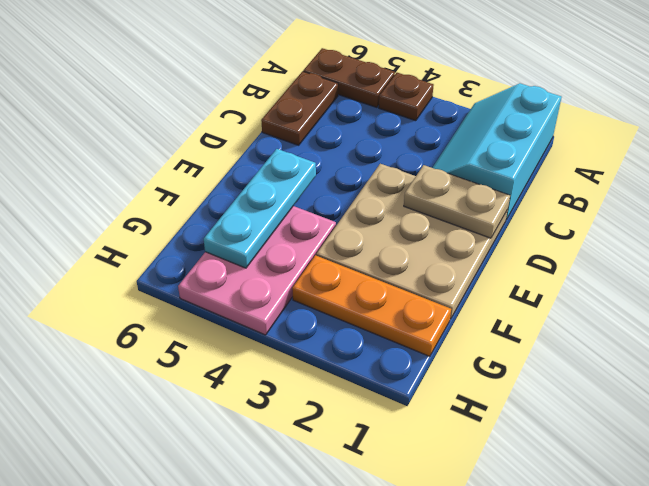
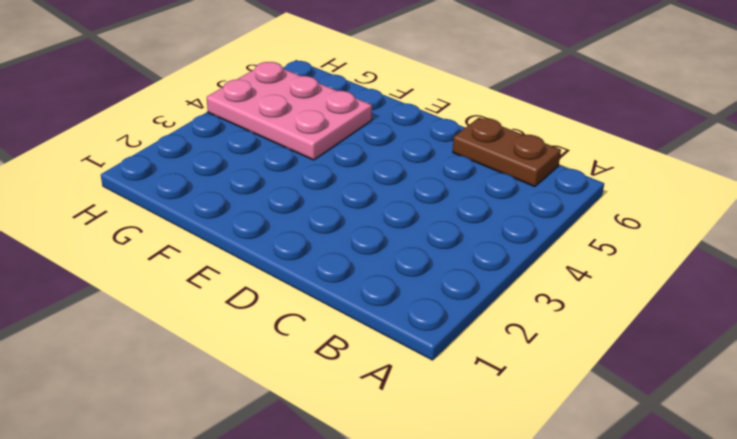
none -> cyan slope A1:C2 level 1 top 1
none -> brown plate A4 level 1

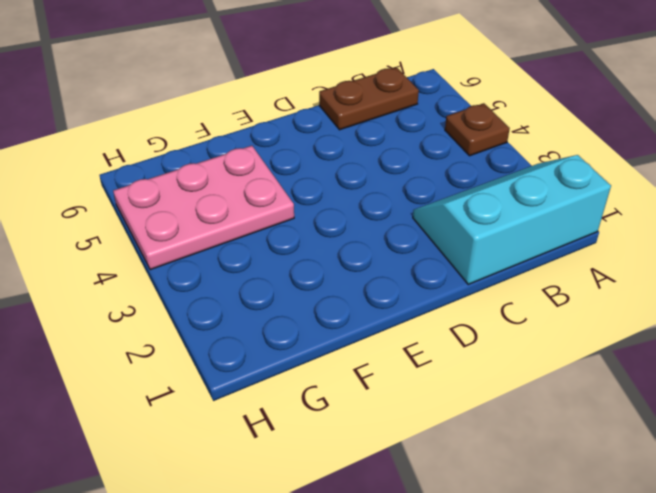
none -> brown plate A5:A6 level 1
none -> tan plate D1:F3 level 1

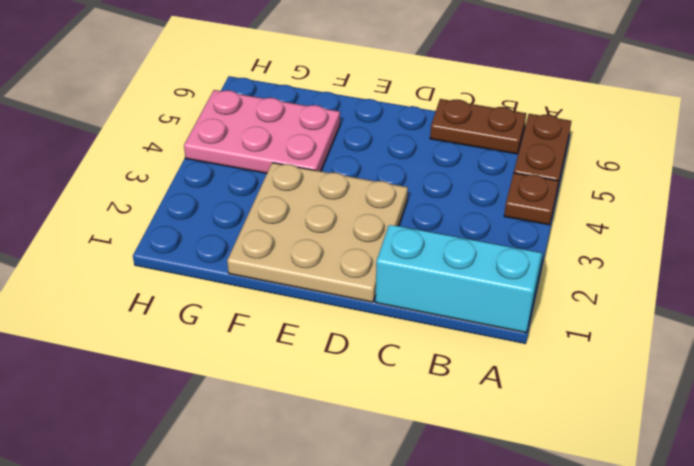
none -> orange plate G1:G3 level 1
none -> tan plate D1:D2 level 2

